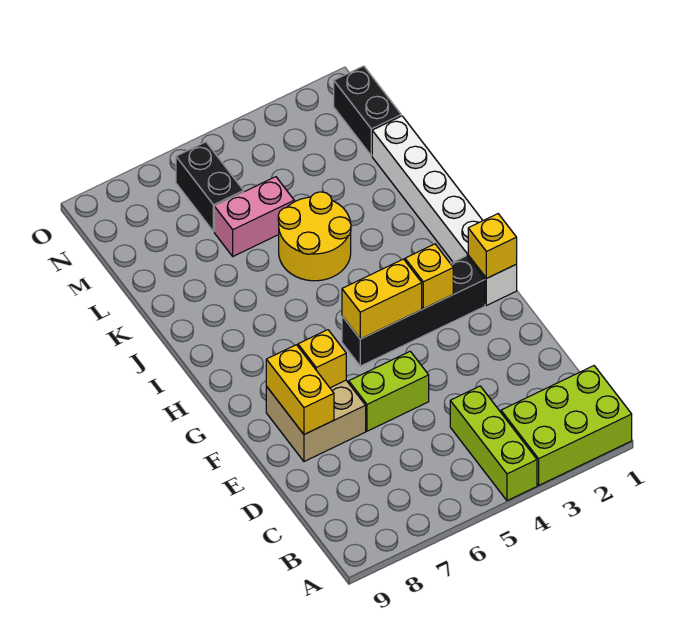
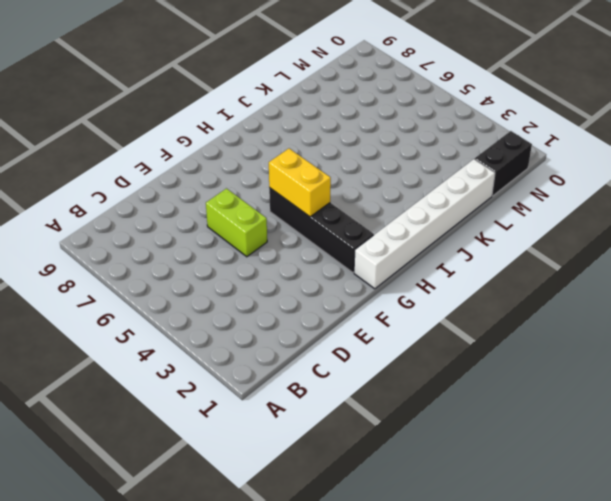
none -> lime brick A1:B3 level 1
none -> lime brick A4:C4 level 1
none -> tan brick E7:F8 level 1

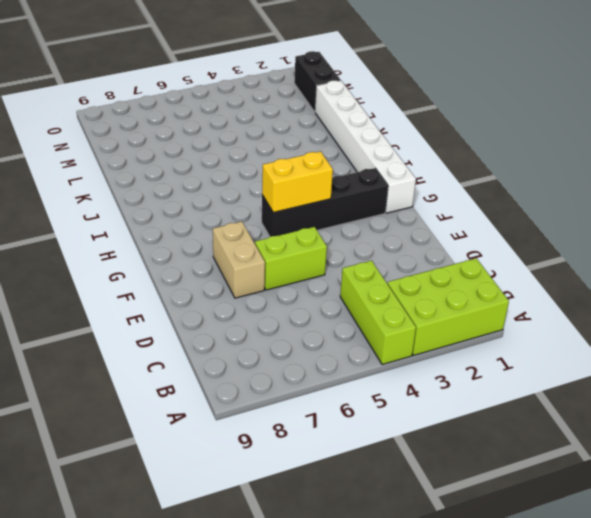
tan brick E7:F7 level 1 -> tan brick E7:F8 level 1
none -> yellow round brick J4:K5 level 1
none -> pink brick L5:L6 level 1
none -> black brick M6:N6 level 1

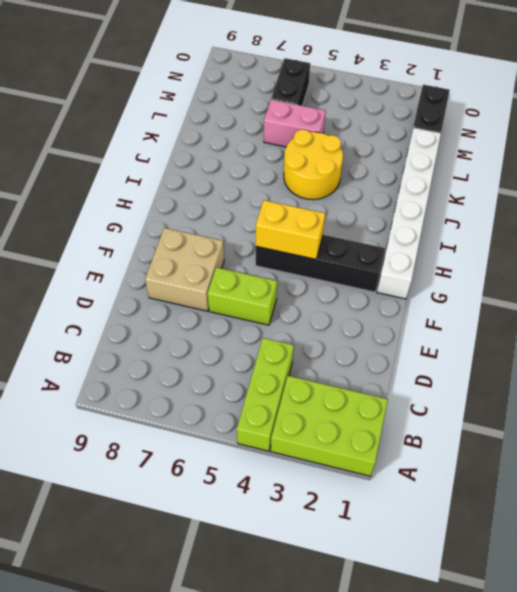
none -> yellow brick E8:F8 level 2
none -> yellow brick F7 level 2
none -> yellow brick G1 level 2

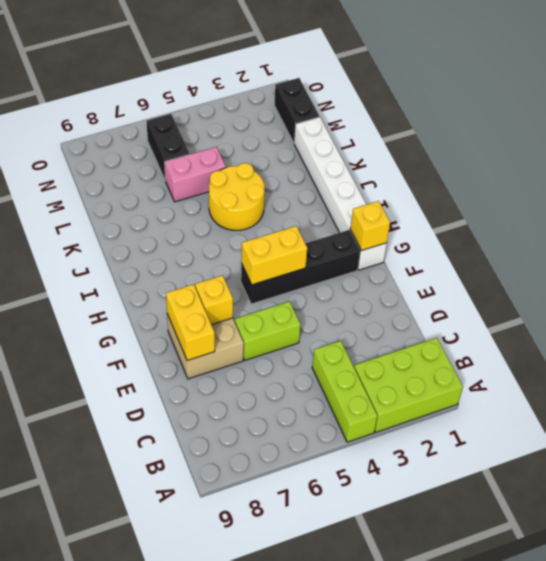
none -> yellow brick G3 level 2

